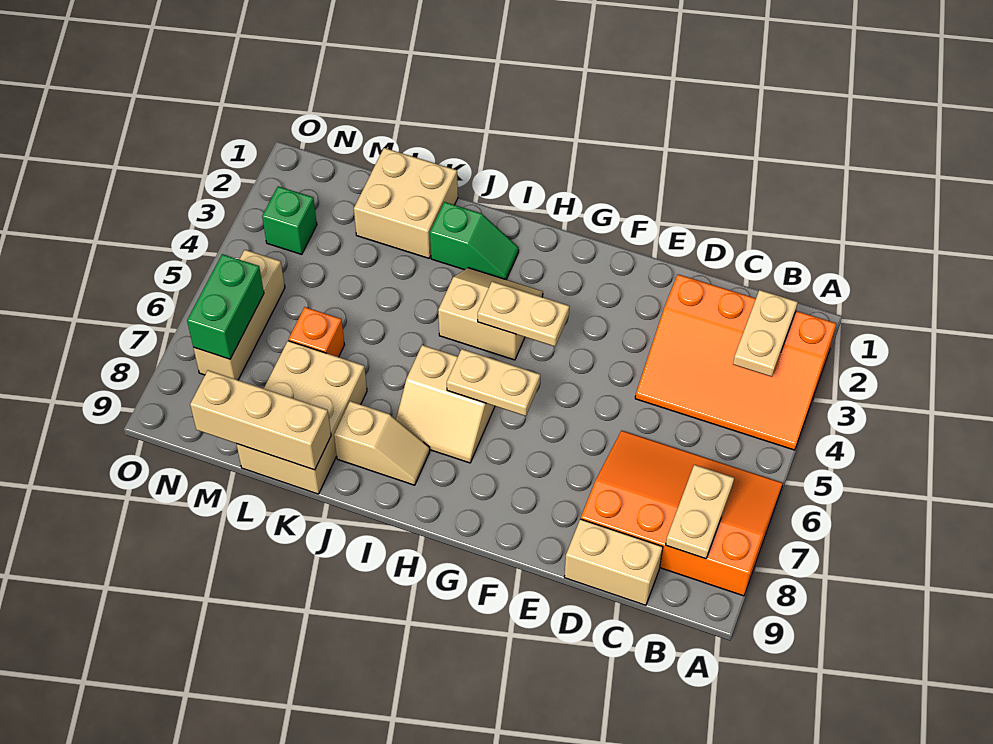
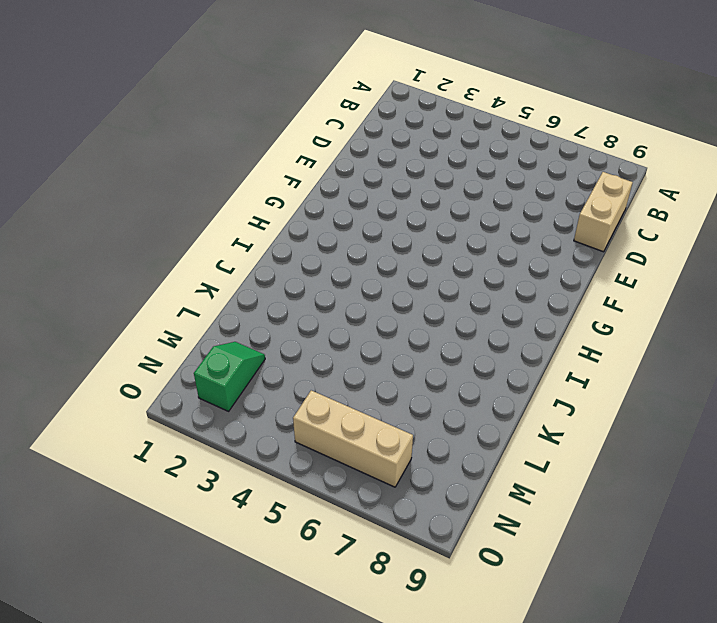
green slope M2:N2 level 1 top N -> green slope I2:J2 level 1 top J
none -> orange slope A2:D4 level 1 top 2
none -> orange slope A6:D8 level 1 top 8
none -> tan slope H3:I4 level 1 top 4

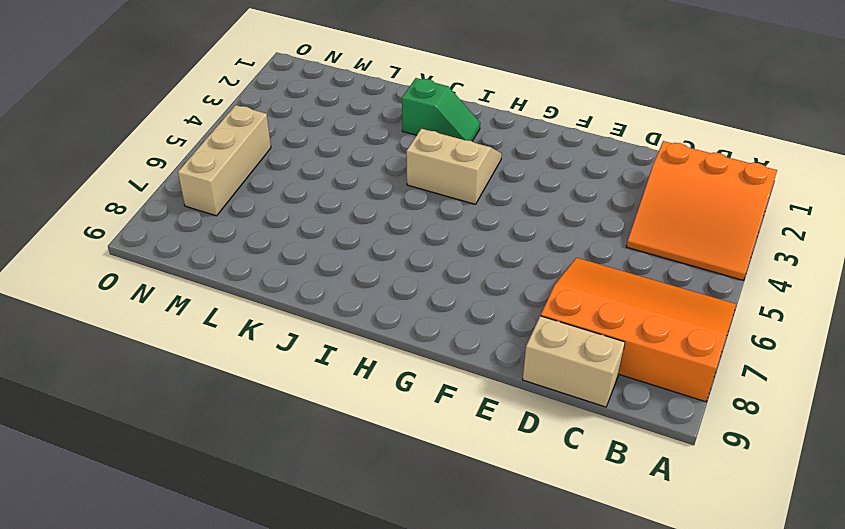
orange slope A2:C4 level 1 top 2 -> orange slope A2:D4 level 1 top 2
none -> tan slope H6:I7 level 1 top 6
none -> tan slope I8:J8 level 1 top J
none -> tan brick K1:L2 level 1

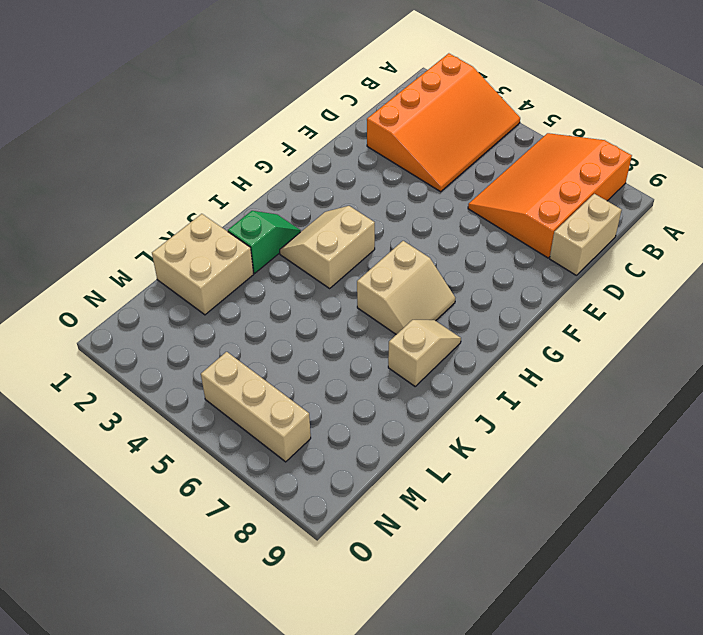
none -> tan brick K7:L9 level 1
none -> orange brick L6 level 1
none -> green brick N3 level 1

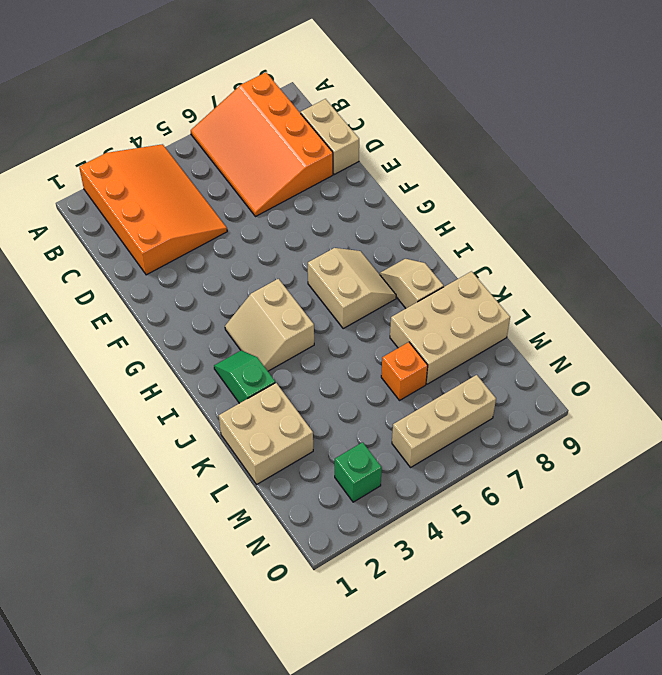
none -> tan plate B2:B3 level 2
none -> tan plate B7:B8 level 2
none -> tan plate G4:H4 level 2

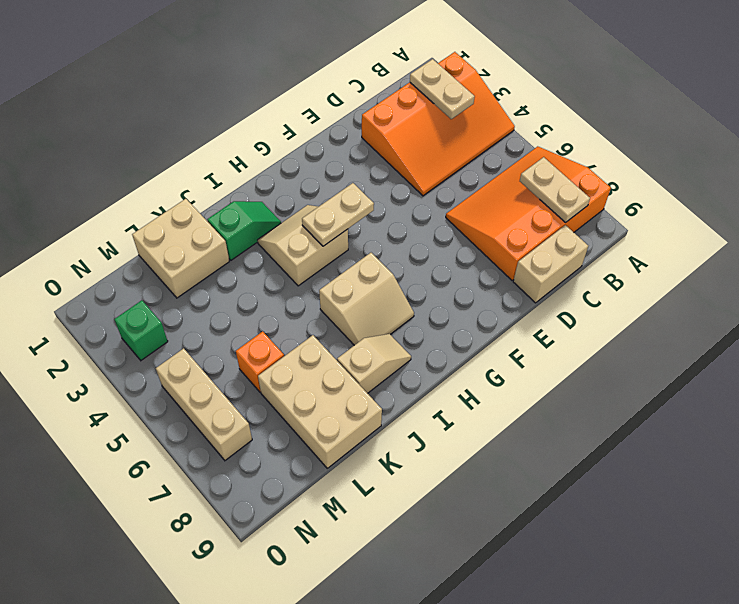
none -> tan plate G6:H6 level 2
none -> tan brick K9:M9 level 2
none -> green brick N6:N7 level 2

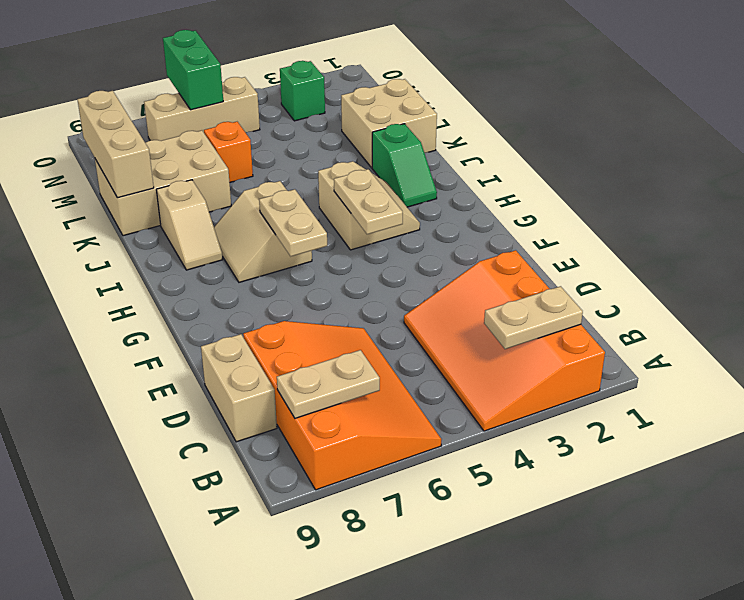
green brick N6:O6 level 2 -> green brick N6:N7 level 2

